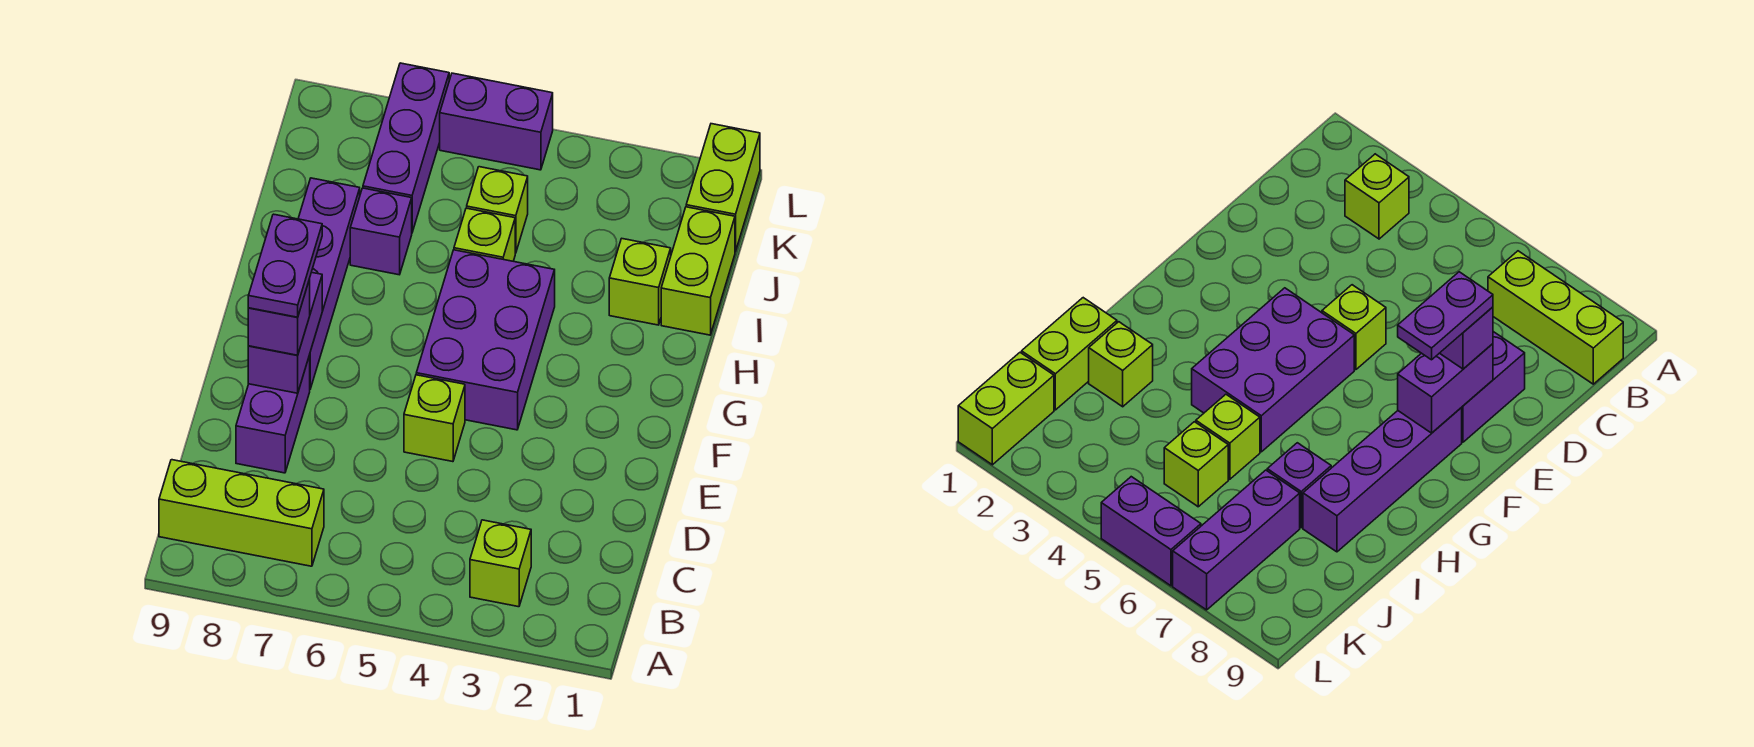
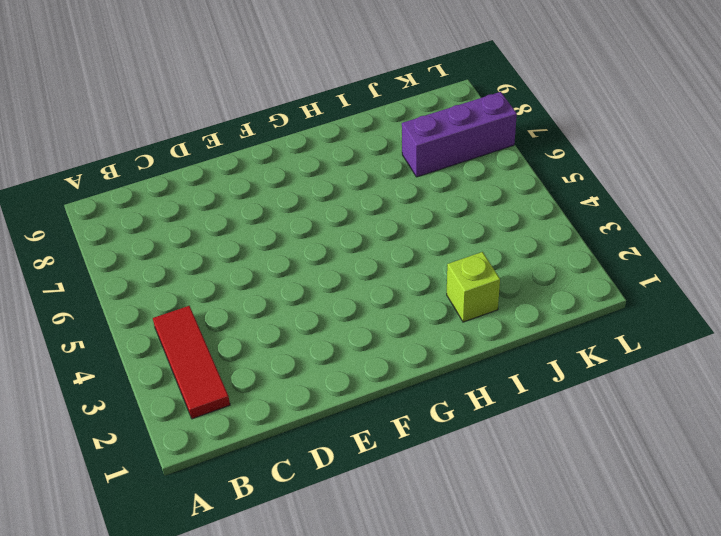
red tile B2:B4 level 1 -> lime brick B3 level 1
none -> lime brick B7:B9 level 1
none -> purple brick D8:E8 level 1
none -> lime brick E5 level 1

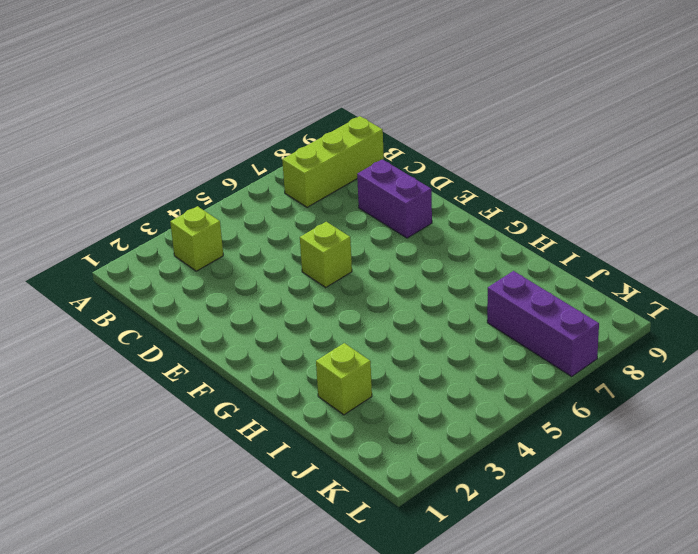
none -> purple brick F4:H5 level 1
none -> purple brick F8:I8 level 1
none -> lime brick I1:J1 level 1

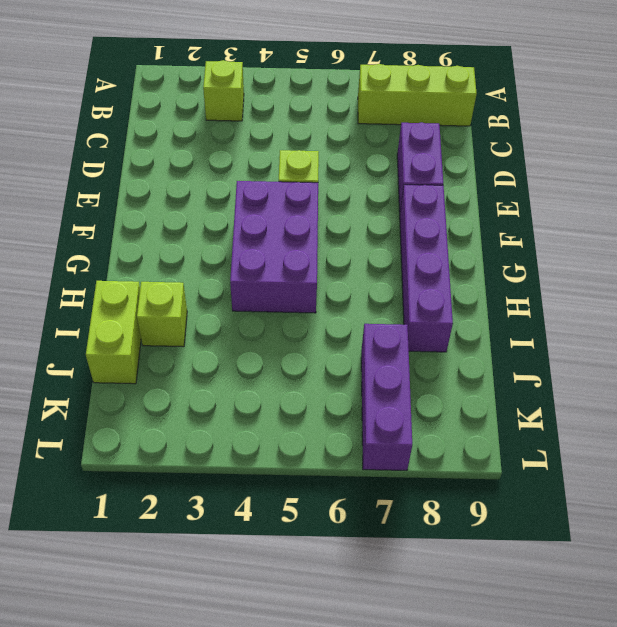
none -> lime brick I5 level 1
none -> purple brick I7 level 1
none -> lime brick J5 level 1

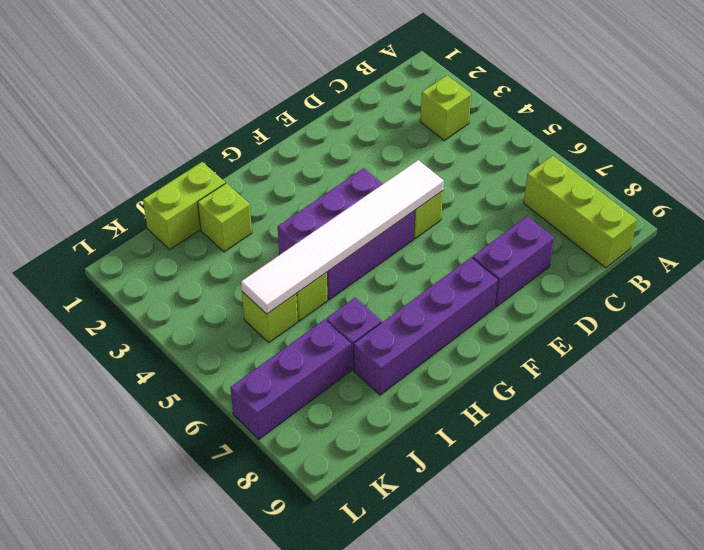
white tile E5:J5 level 2 -> none
none -> lime brick K1:L1 level 1
none -> purple brick L5:L6 level 1
none -> purple brick E8:F8 level 2

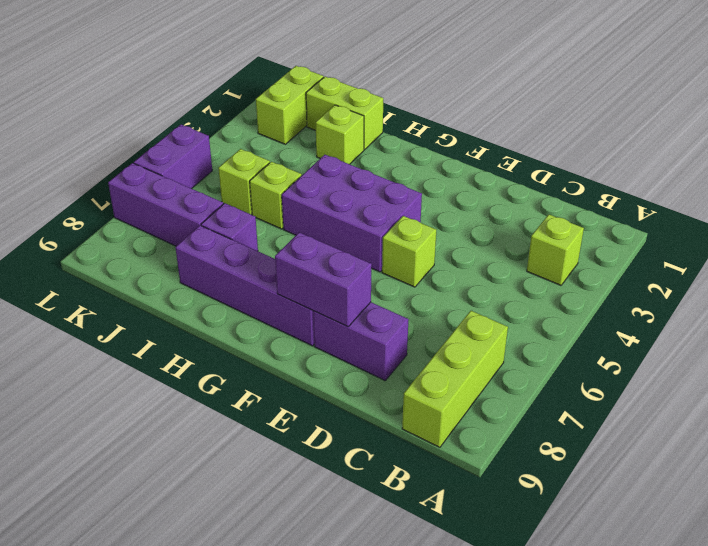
lime brick K1:K2 level 1 -> lime brick K1:L1 level 1
none -> purple brick E8 level 3
none -> purple plate E8:F8 level 4

